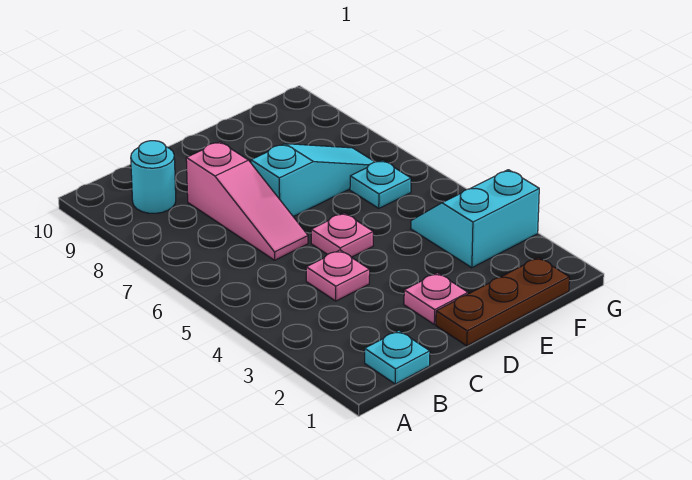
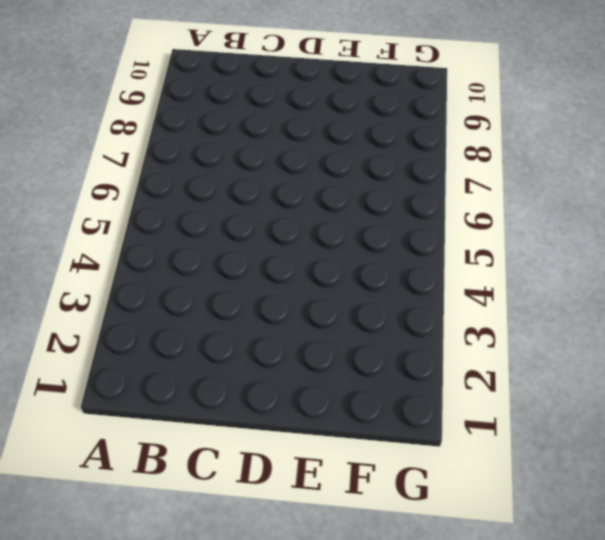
none -> cyan plate B1 level 1
none -> cyan round brick B9 level 1

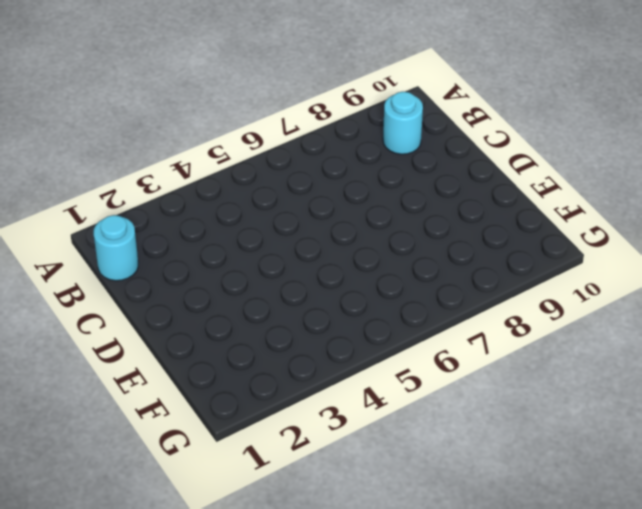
cyan round brick B1 level 1 -> cyan plate B1 level 1
none -> pink plate C4 level 1
none -> pink slope C6:C8 level 1 top 8

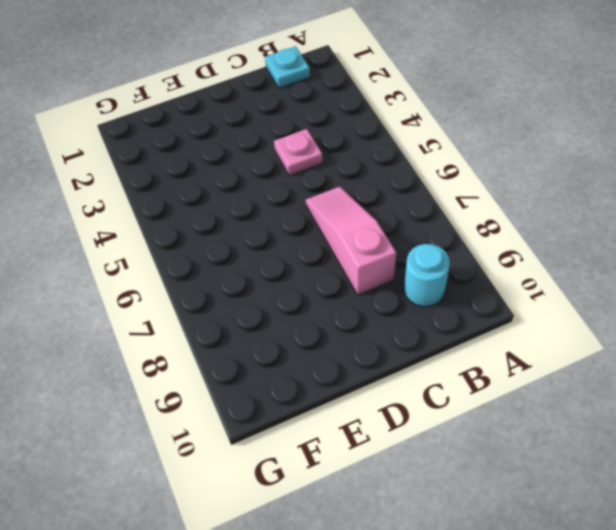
none -> brown plate D1:F1 level 1
none -> pink plate D2 level 1

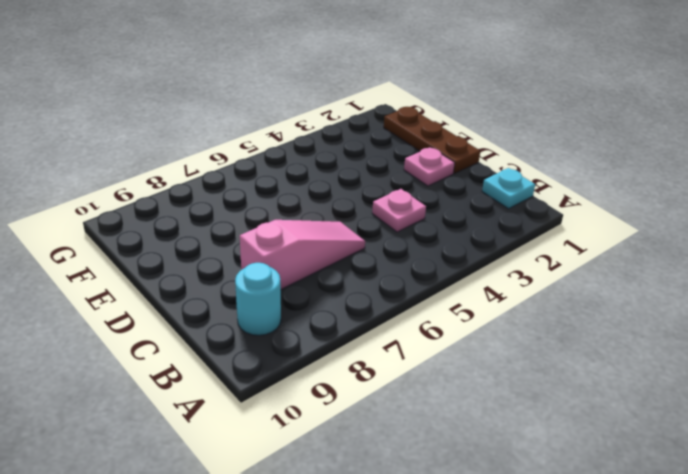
none -> pink plate D5 level 1
none -> cyan slope D7:F7 level 1 top D

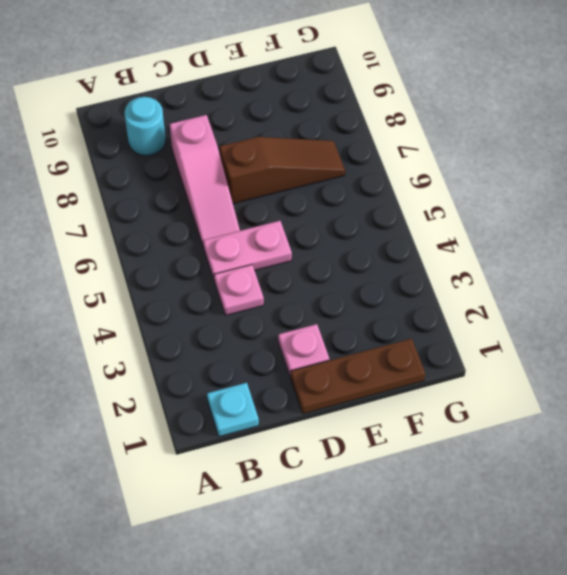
pink plate C5:D5 level 1 -> pink plate D5 level 1
brown slope D7:F7 level 1 top D -> cyan slope D7:F7 level 1 top D
none -> cyan slope F3:G4 level 1 top 3
none -> cyan plate F6 level 1

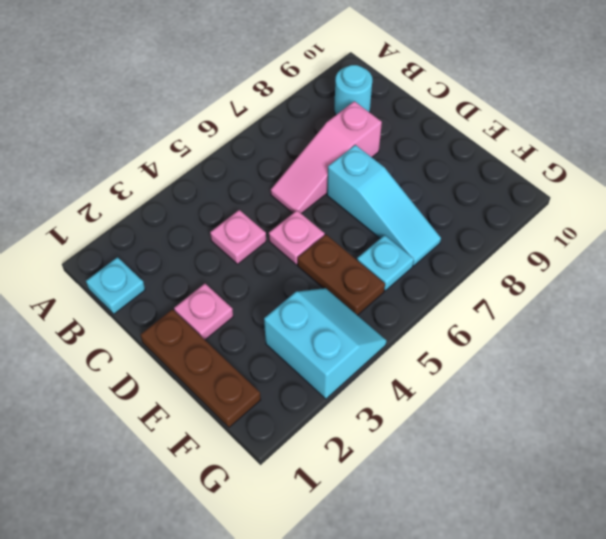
brown plate E5:F5 level 1 -> none

